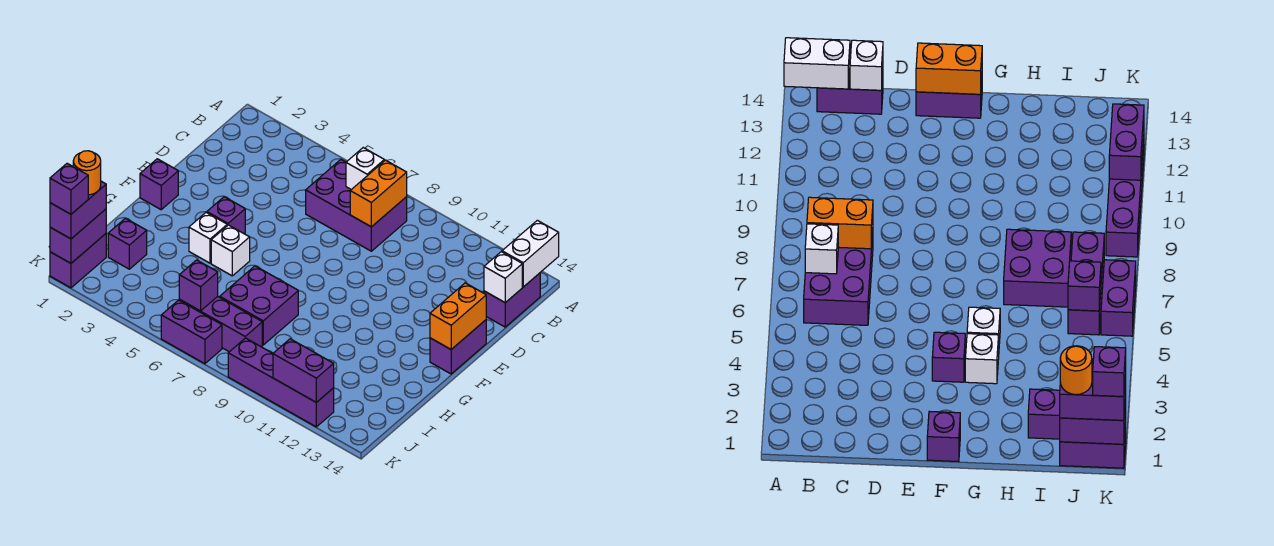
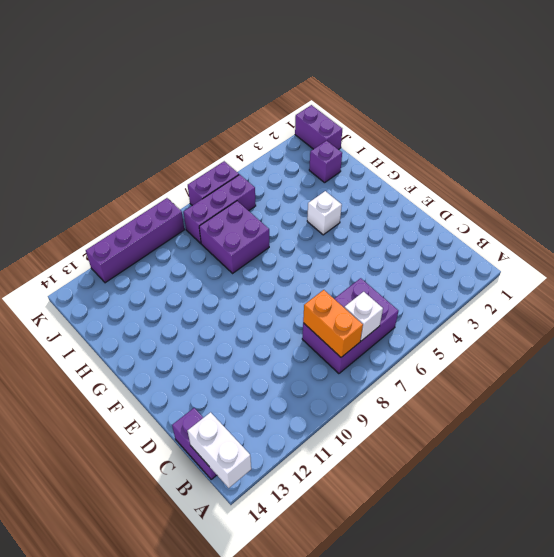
none -> purple brick E14:F14 level 1
none -> purple brick F1 level 1
none -> purple brick F4 level 1

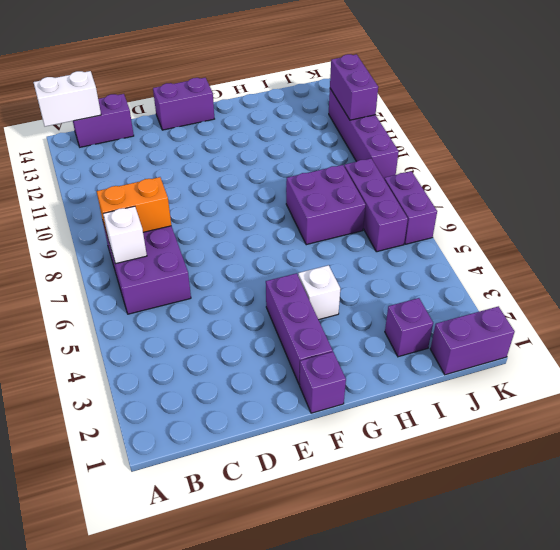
purple brick F2:F4 level 1 -> purple brick F4 level 1
none -> white brick G5 level 1
none -> white brick C14 level 2
none -> orange brick E14:F14 level 2

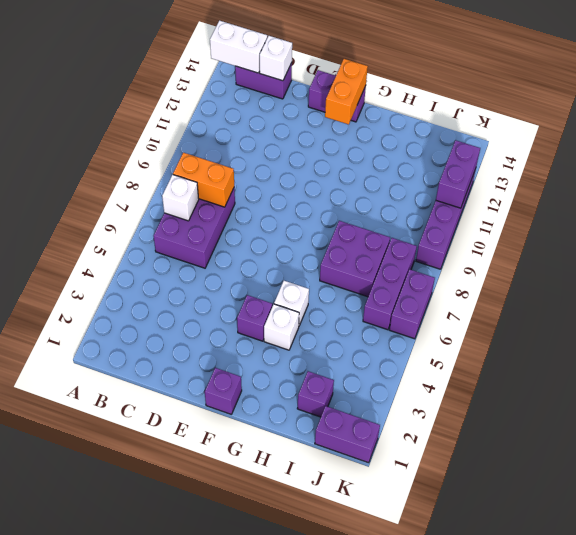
orange brick F13:F14 level 2 -> orange brick E14:F14 level 2
none -> purple brick J1:K1 level 2
none -> purple brick J6 level 2
none -> purple brick J1:K1 level 3

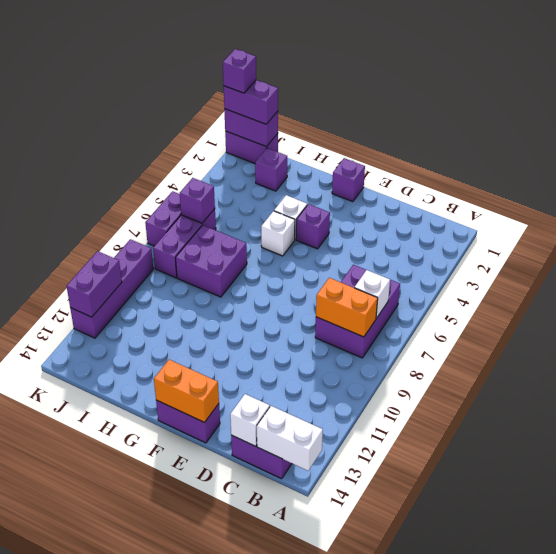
none -> orange round brick J1 level 4

